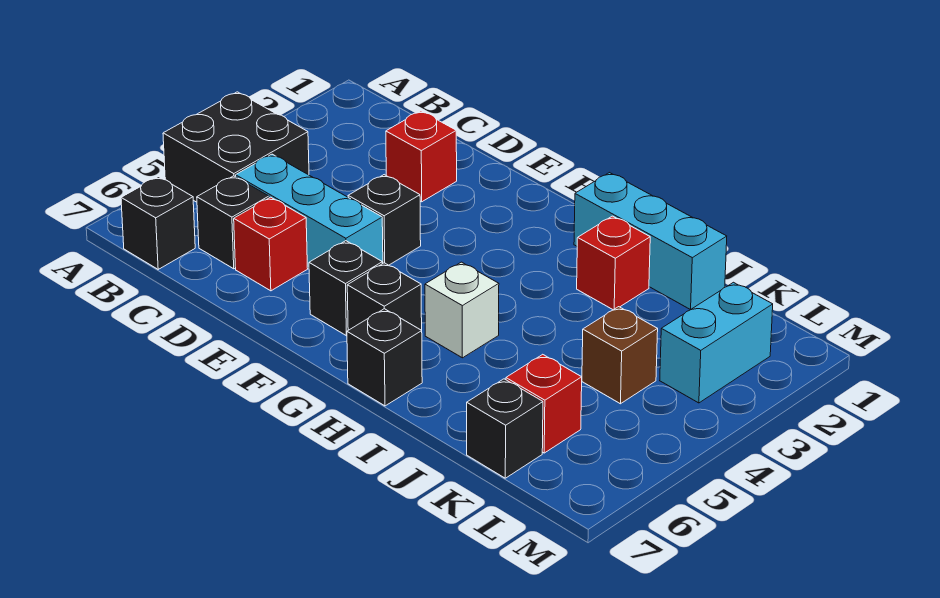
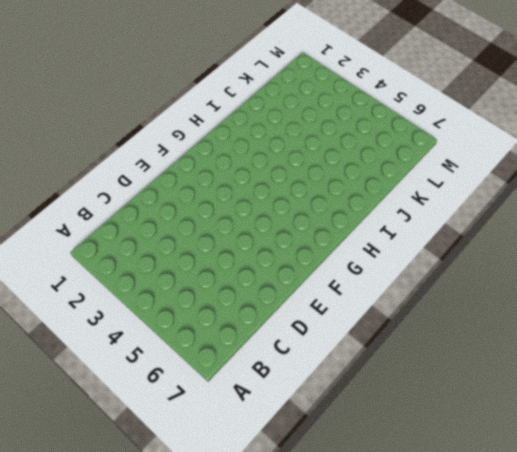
none -> black brick A4:B5 level 1
none -> black brick B7 level 1
none -> cyan brick C5:E5 level 1

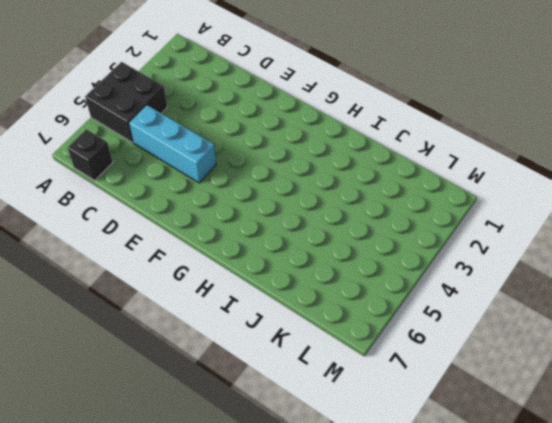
none -> black brick C6 level 1
none -> red brick D2 level 1
none -> red brick D6 level 1

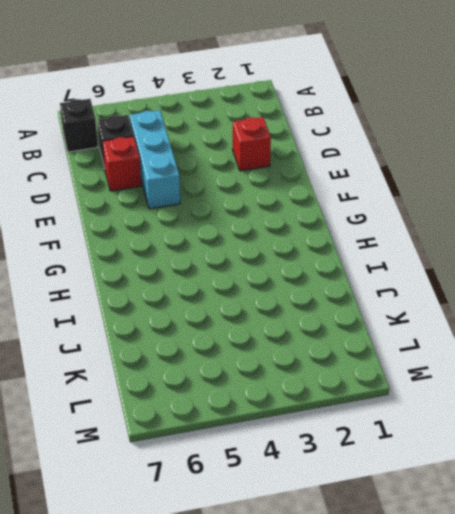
none -> black brick A4:B5 level 1
none -> black brick E4 level 1
none -> black brick F6 level 1

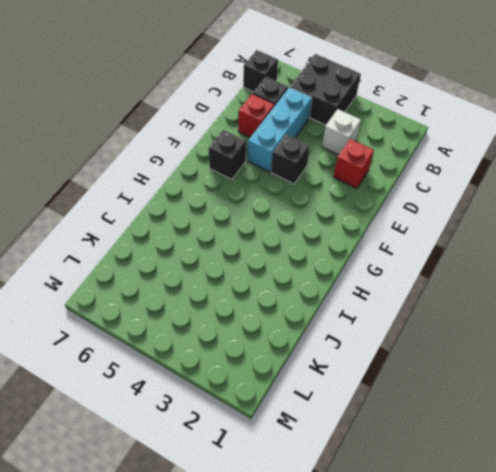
white brick C3 level 1 -> white brick H5 level 1
none -> black brick G6 level 1
none -> cyan brick H1:J1 level 1
none -> black brick H7 level 1

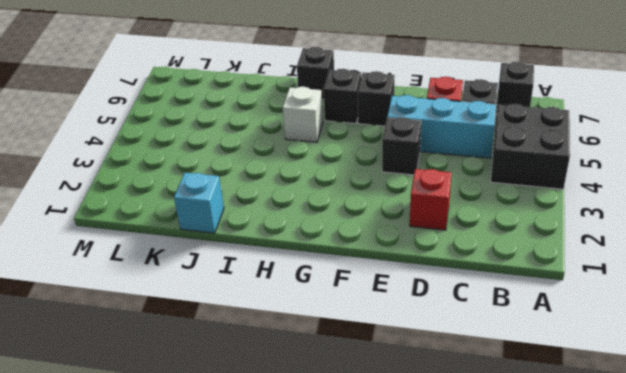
cyan brick J1 level 1 -> cyan brick H1:J1 level 1
none -> red brick I2 level 1
none -> brown brick K4 level 1
none -> red brick K6 level 1

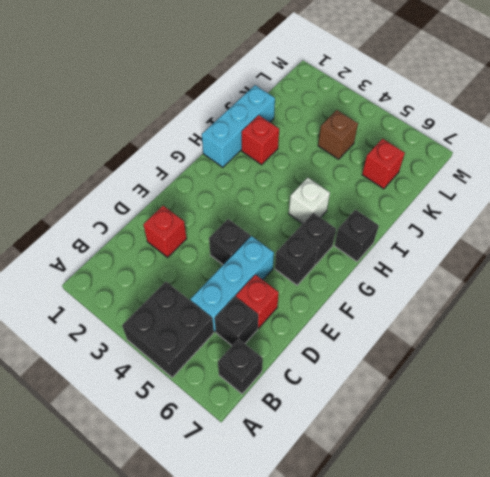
none -> black brick K7 level 1
none -> cyan brick L2:L3 level 1

